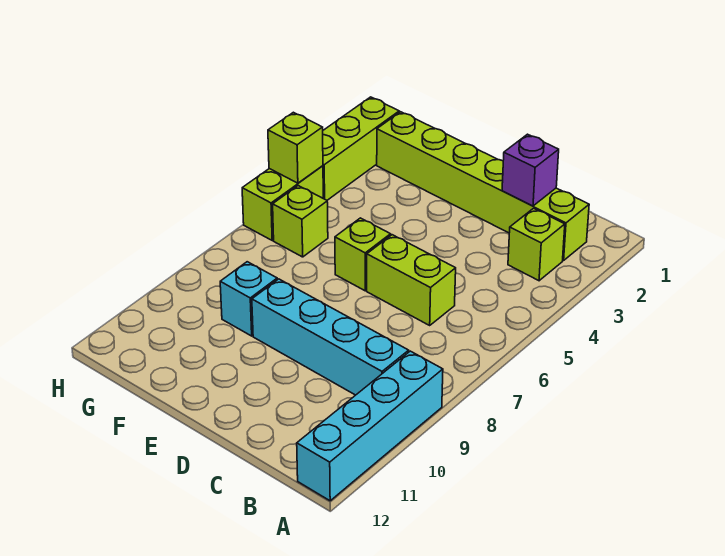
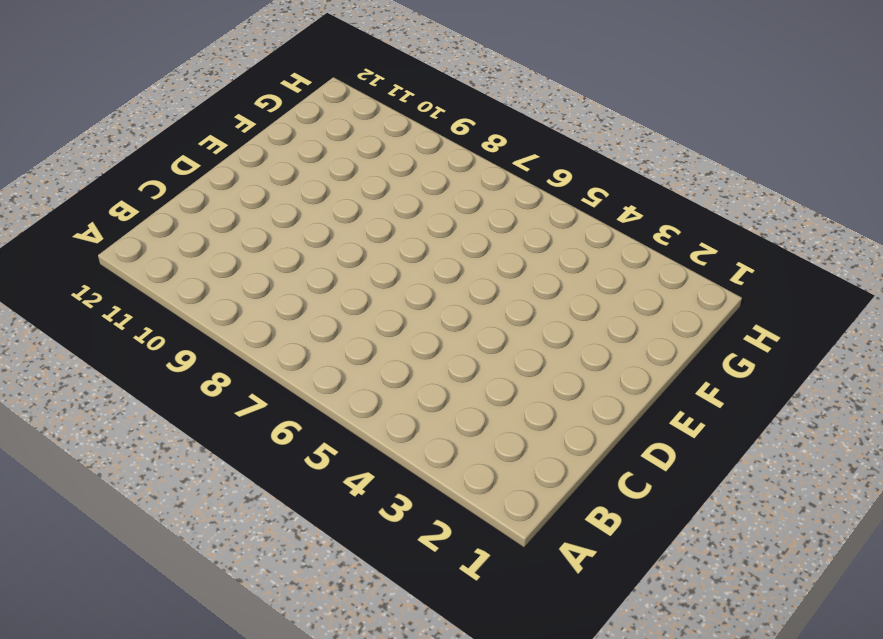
none -> cyan brick A9:A12 level 1
none -> lime brick B2:G2 level 1
none -> lime brick B3 level 1

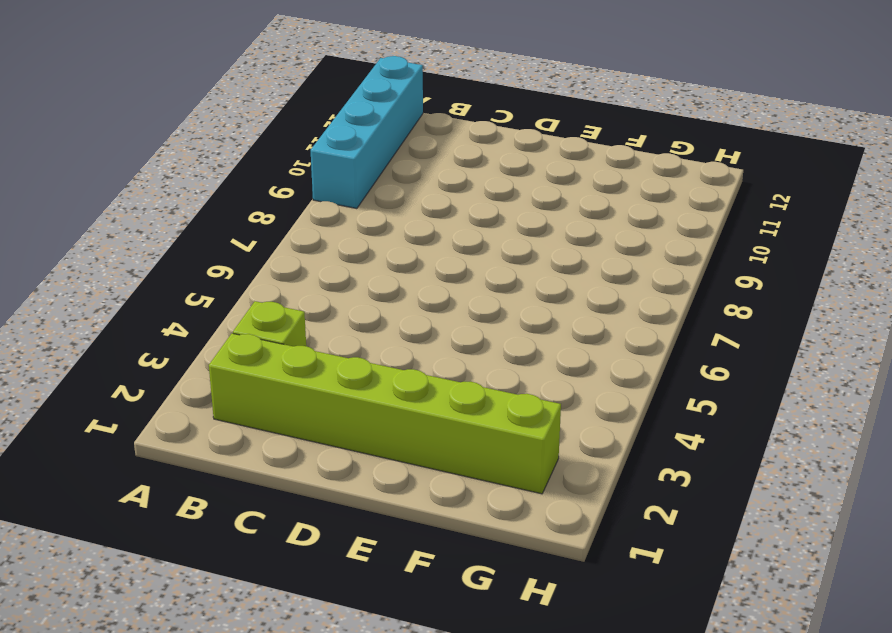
none -> cyan brick B9:E9 level 1
none -> lime brick C6:D6 level 1
none -> lime brick E6 level 1

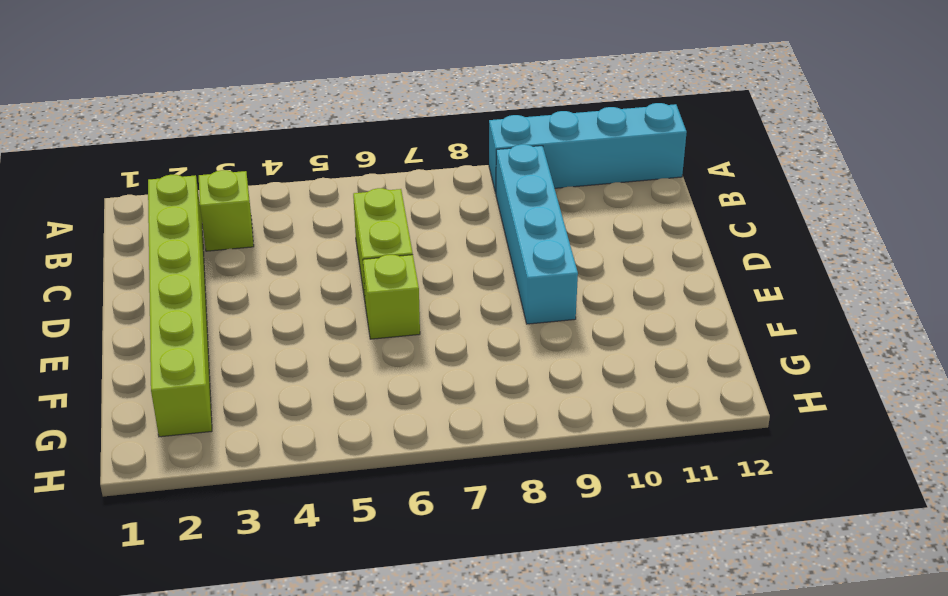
none -> cyan brick F9 level 1
none -> lime brick G6 level 1
none -> lime brick H2:H4 level 1

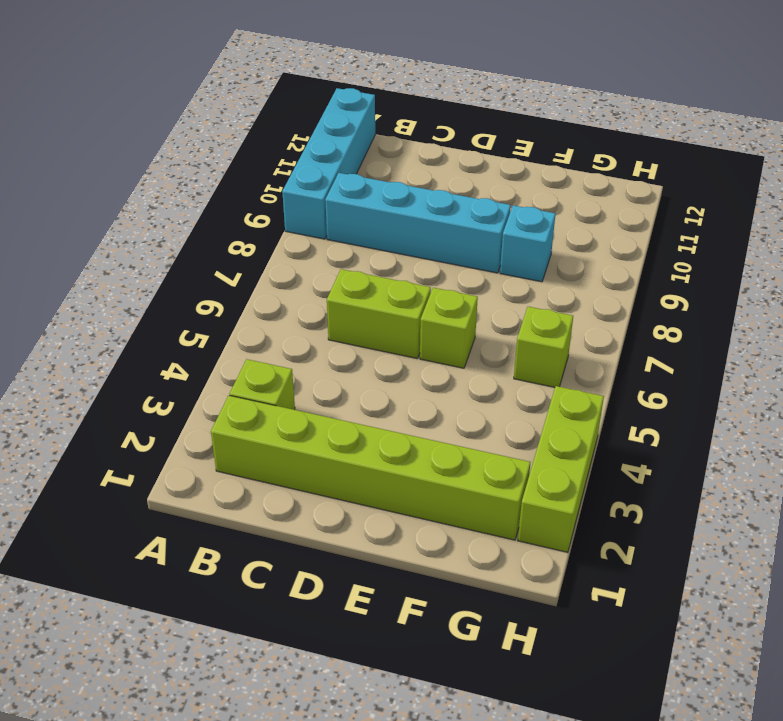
none -> lime brick H5:H6 level 1
none -> purple brick C2 level 2
none -> lime brick H5 level 2

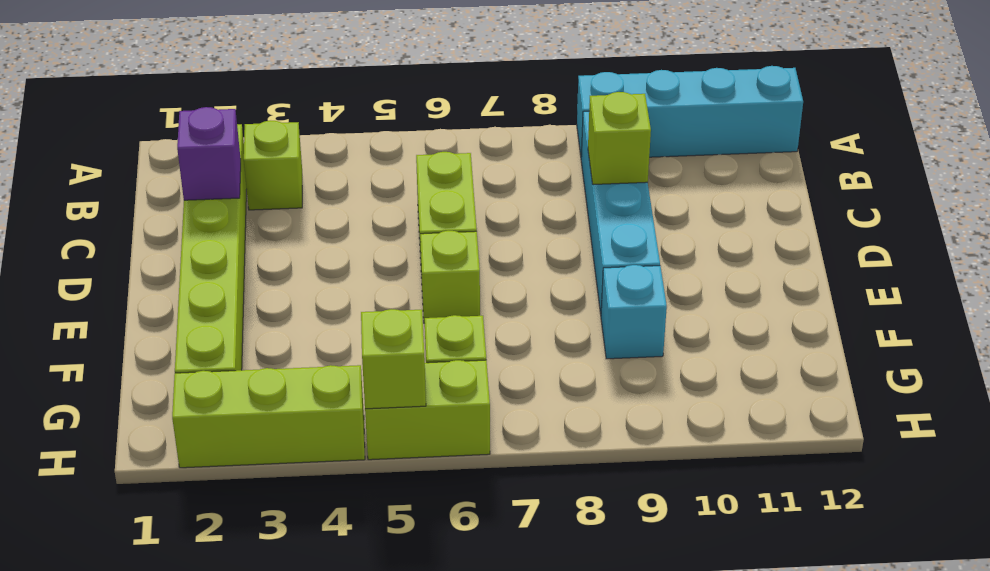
lime brick C9 level 2 -> none

